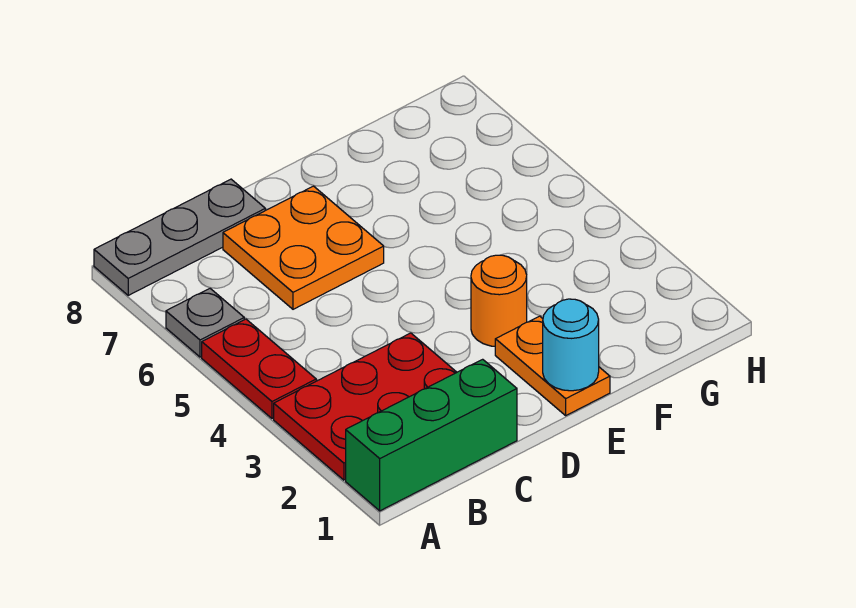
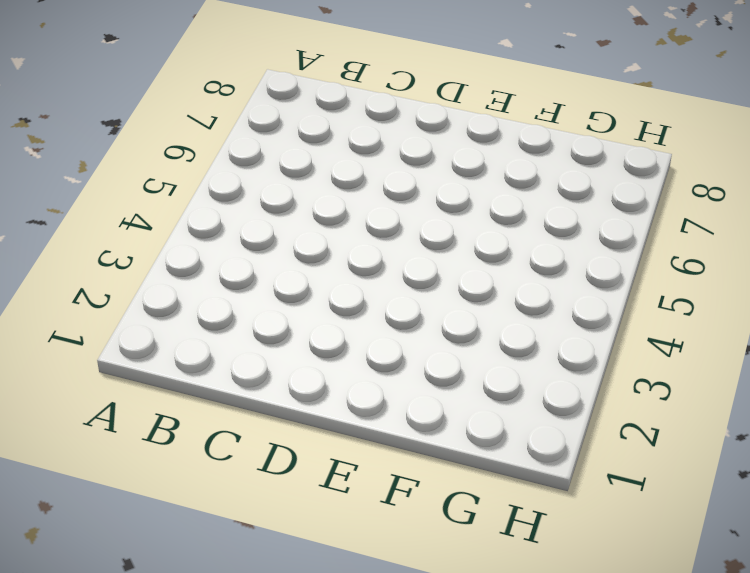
none -> green brick A1:C1 level 1
none -> red plate A2:C3 level 1

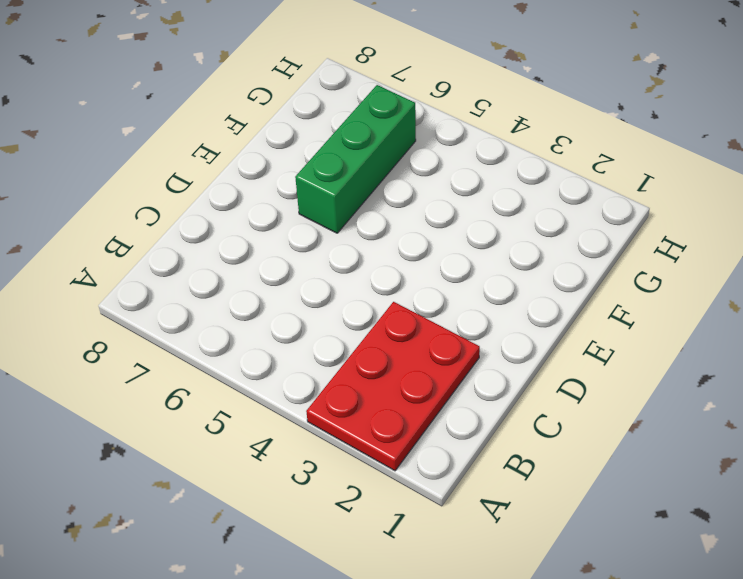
green brick E6:G6 level 1 -> green brick A1:C1 level 1
none -> red plate A4:A5 level 1
none -> grey plate A6 level 1

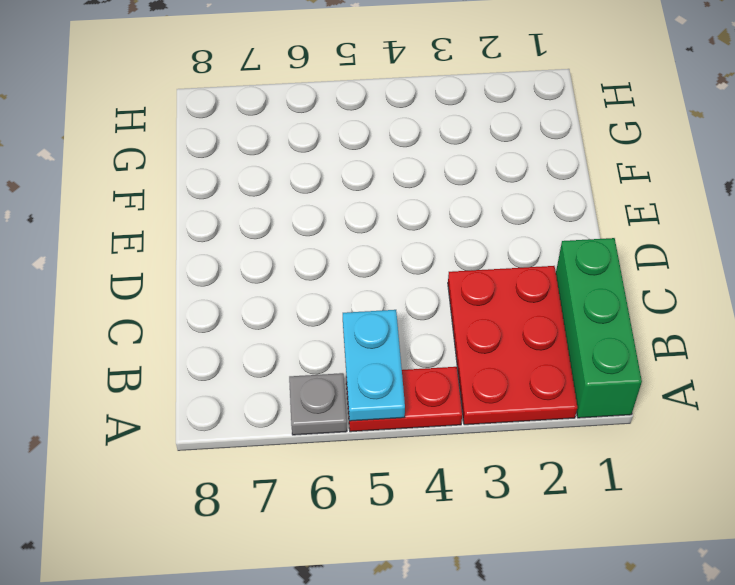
cyan plate A5:B5 level 2 -> none
none -> grey plate A8:C8 level 1
none -> orange plate C6:D7 level 1

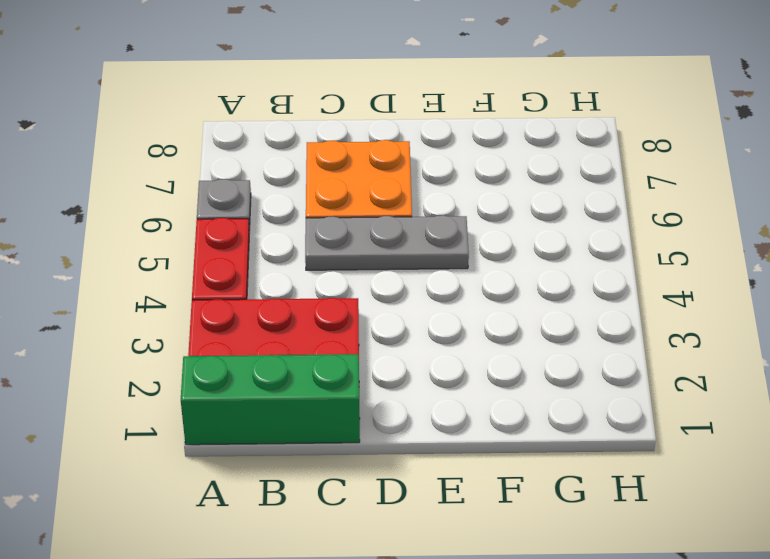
grey plate C5:E5 level 1 -> grey plate A8:C8 level 1
none -> orange plate E1:E2 level 1
none -> orange round brick E3 level 1

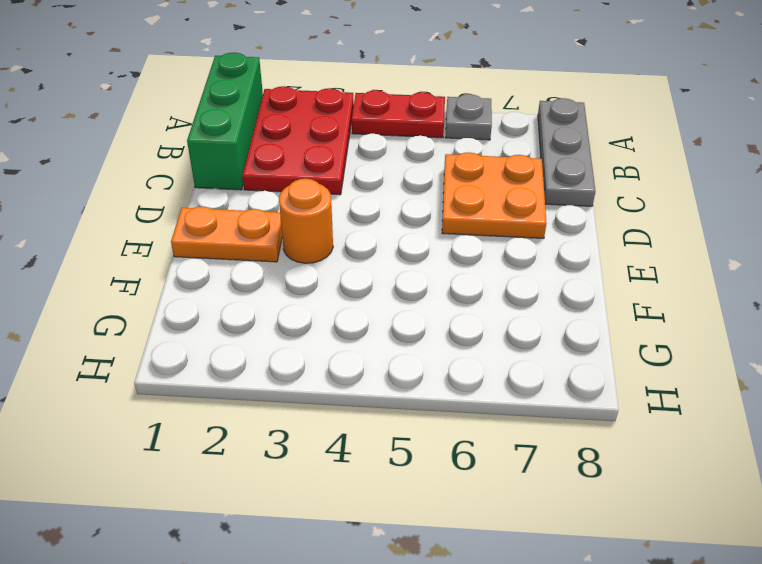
none -> cyan round brick E1 level 2

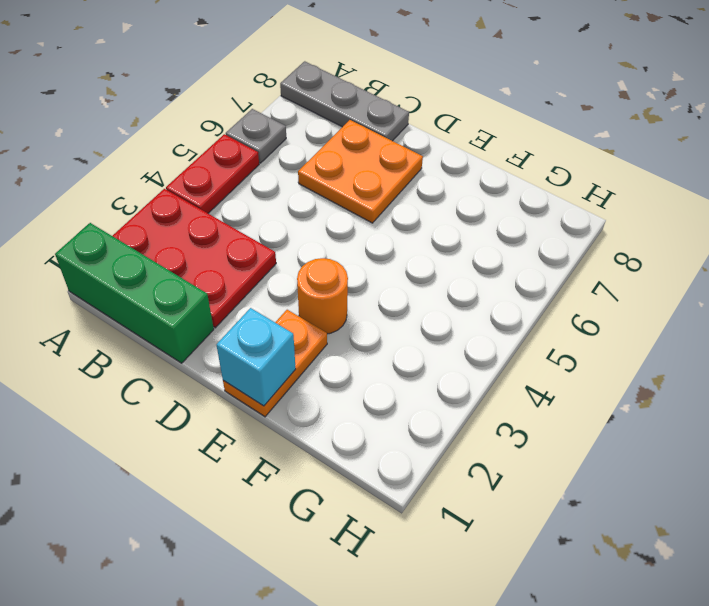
cyan brick E1 level 2 -> cyan round brick E1 level 2

